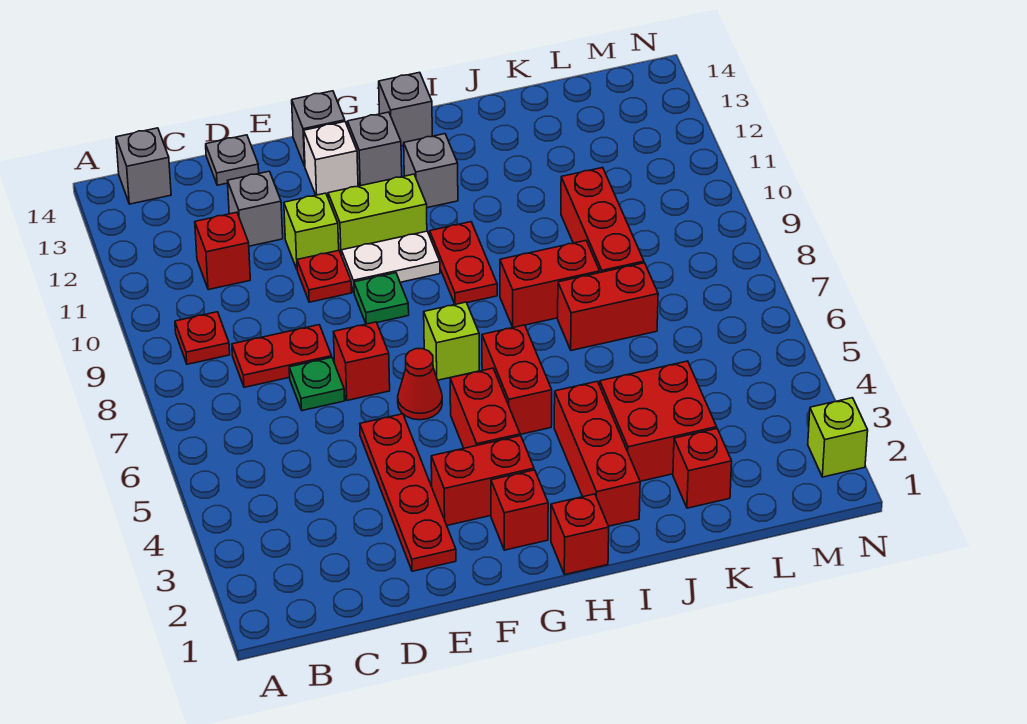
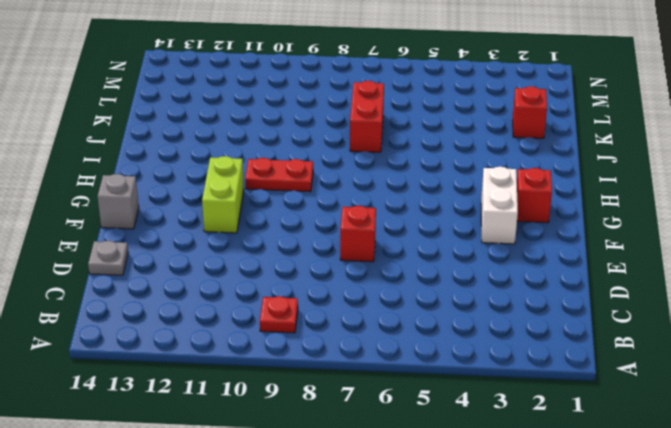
white brick F3:G3 level 1 -> red brick F3:G3 level 1
none -> grey brick B14 level 1
none -> red plate C8:D8 level 1
none -> red brick C11 level 1
none -> green plate D7 level 1

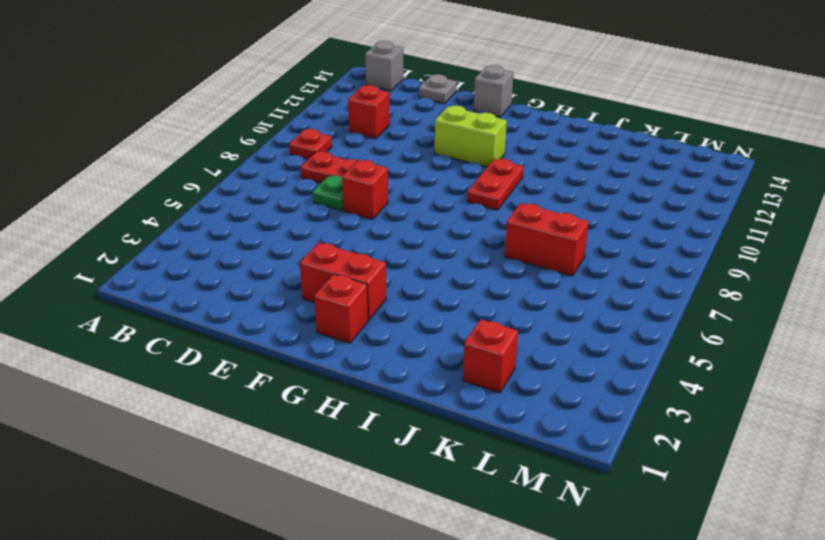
none -> grey brick D12 level 1
none -> red plate E2:E5 level 1
none -> red plate E10 level 1
none -> lime brick E11 level 1

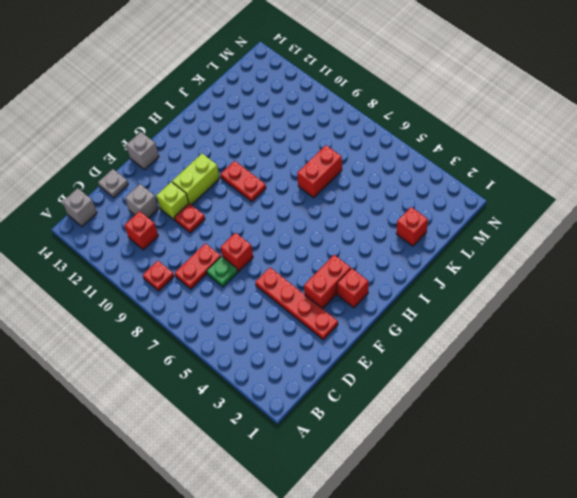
none -> red cone F6 level 1
none -> green plate F9 level 1
none -> white plate F10:G10 level 1
none -> white brick F13 level 1

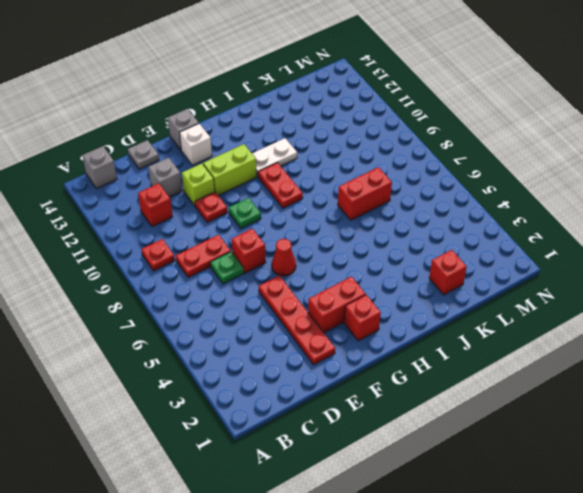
white plate H11:I11 level 1 -> white plate F10:G10 level 1
none -> red brick G4:G5 level 1
none -> lime brick G7 level 1
none -> grey brick G13 level 1
none -> red brick H1 level 1

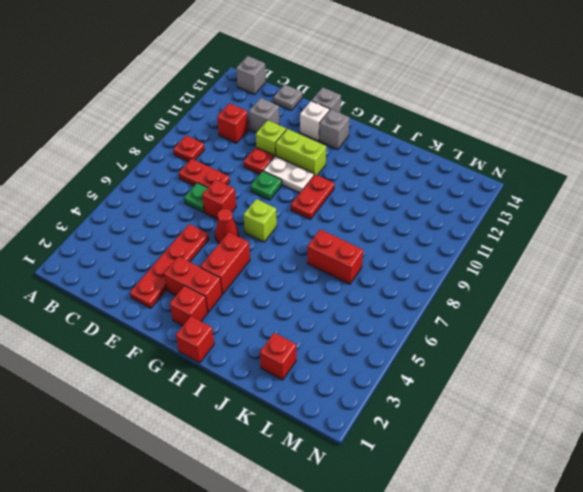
none -> red brick H5:H6 level 1
none -> grey brick H12 level 1
none -> grey brick H14 level 1
none -> red brick I2:I4 level 1

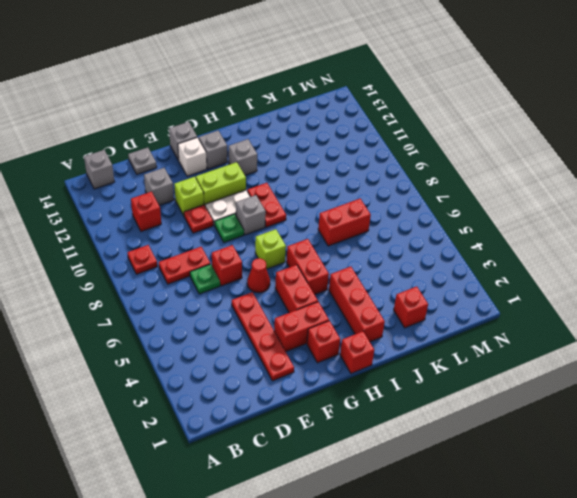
grey brick G9 level 1 -> grey brick H14 level 1
none -> red brick I8:J8 level 1
none -> red brick J3:K4 level 1
none -> red brick K8:K10 level 1
none -> lime brick N2 level 1

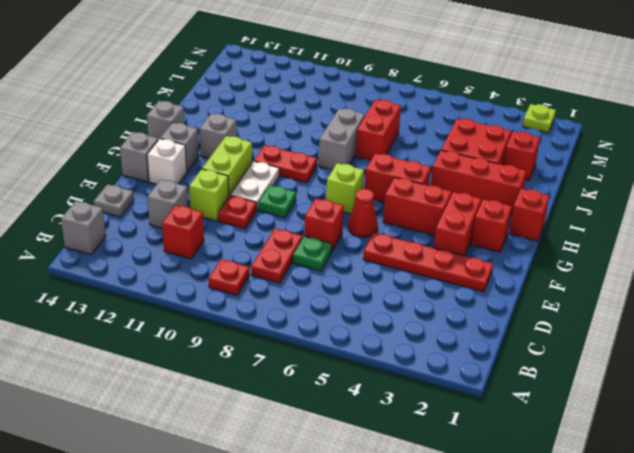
grey brick I8:J8 level 1 -> red brick I8:J8 level 1
lime plate N2 level 1 -> lime brick N2 level 1
none -> red brick K8:K10 level 1

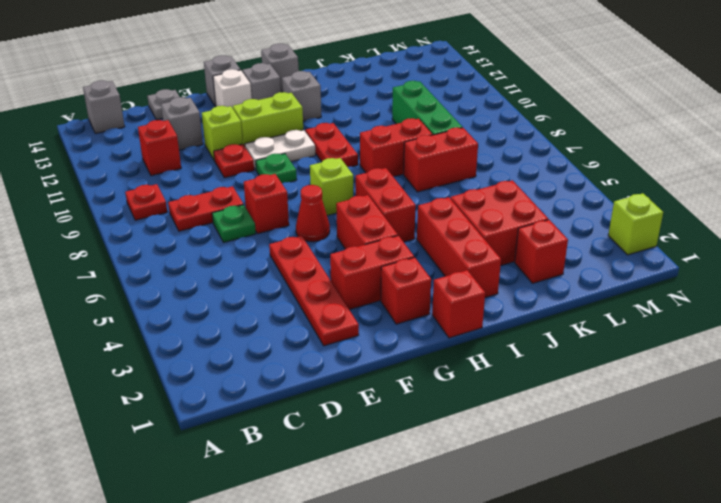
green brick K8:K10 level 1 -> red brick K8:K10 level 1

